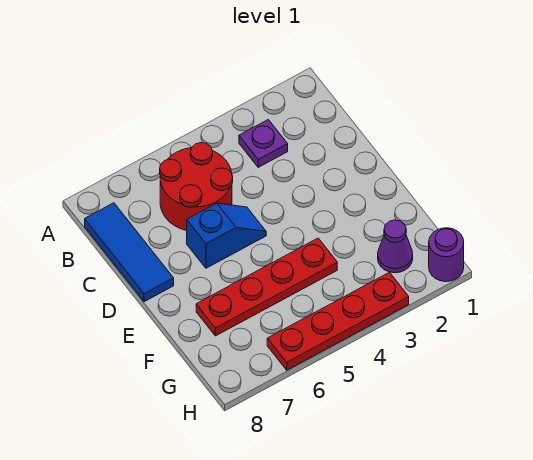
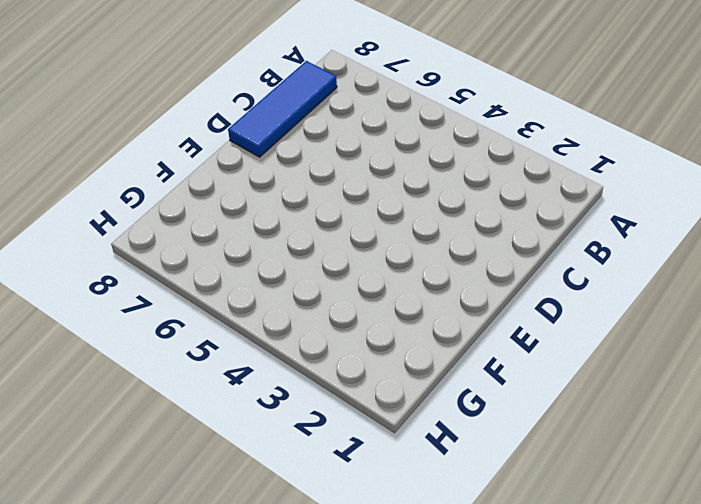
none -> purple plate B3 level 1
none -> red round brick B5:C6 level 1

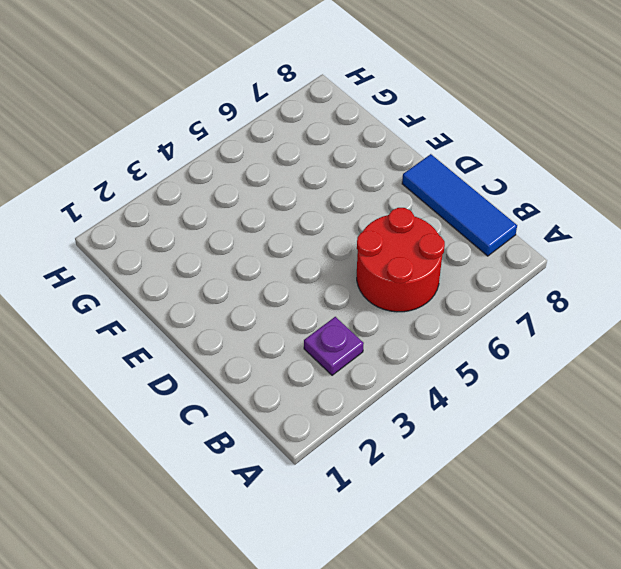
none -> blue slope D5:D6 level 1 top 6
none -> red plate F4:F7 level 1

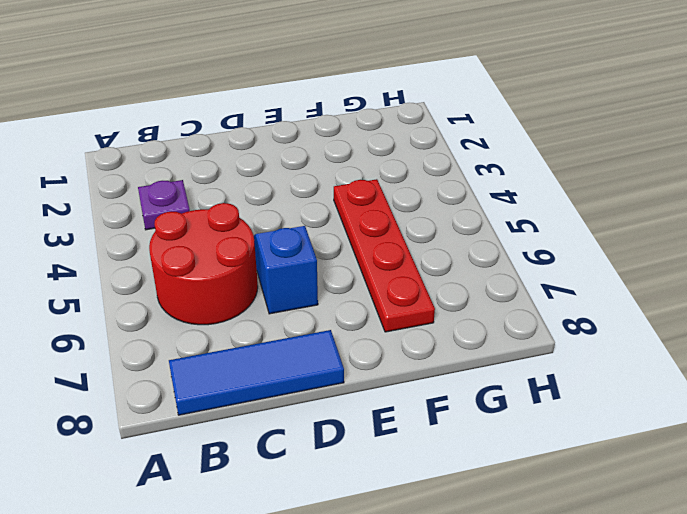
none -> purple cone G2 level 1
none -> purple round brick H1 level 1

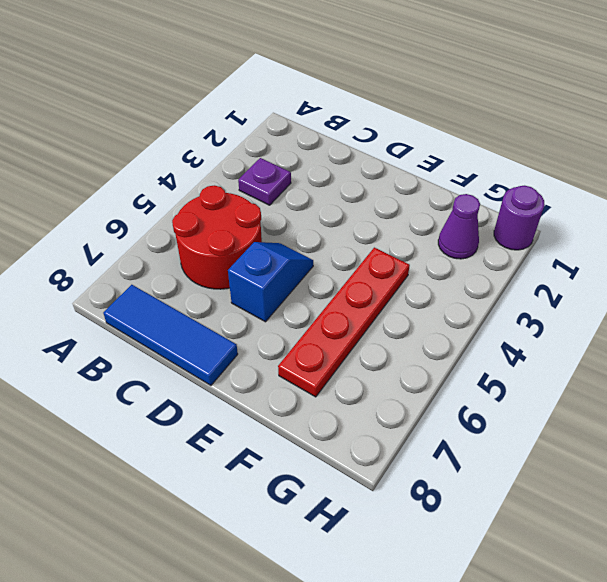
none -> red plate H3:H6 level 1

